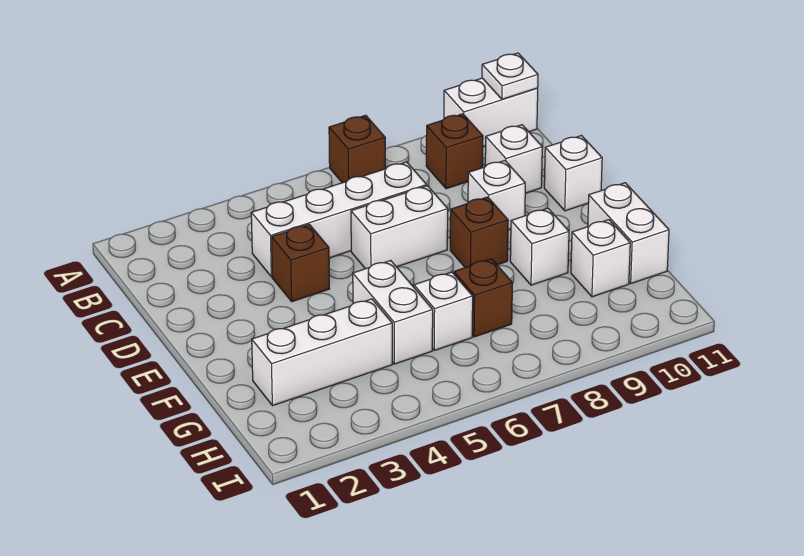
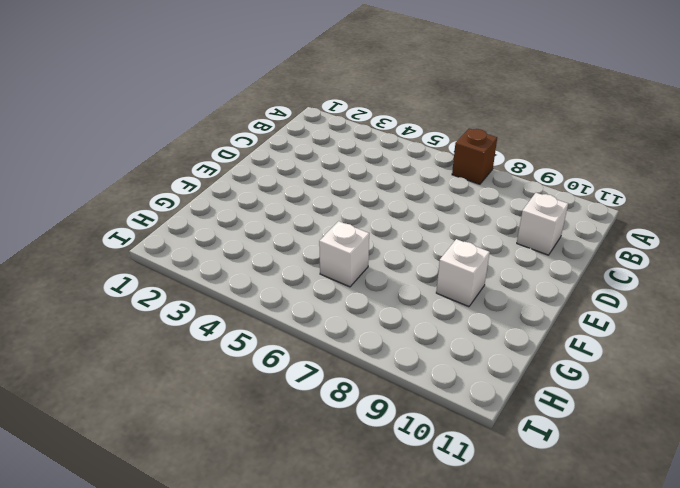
none -> white brick A10:A11 level 1
none -> brown brick B9 level 1
none -> white brick C4:C7 level 1

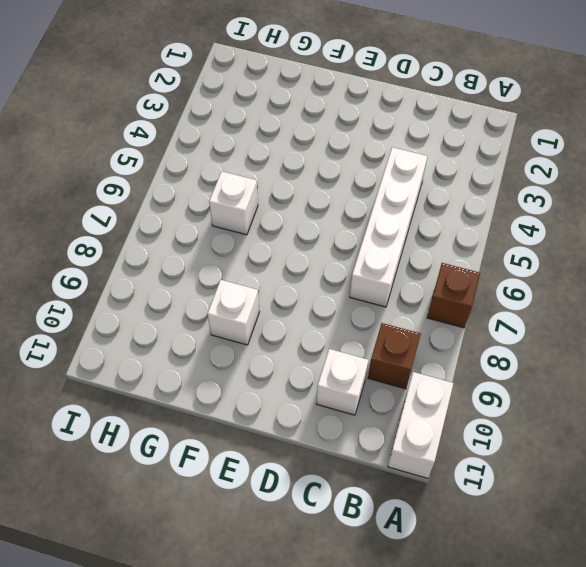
none -> brown brick D4 level 1
none -> white brick D6:D7 level 1
none -> white brick D9 level 1

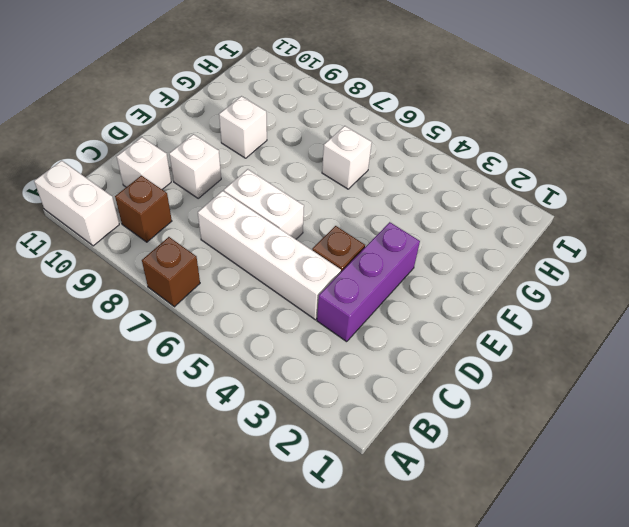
purple brick C3:E3 level 1 -> none
none -> white brick D11 level 1
none -> brown brick E8 level 1
none -> white brick F5:G5 level 1

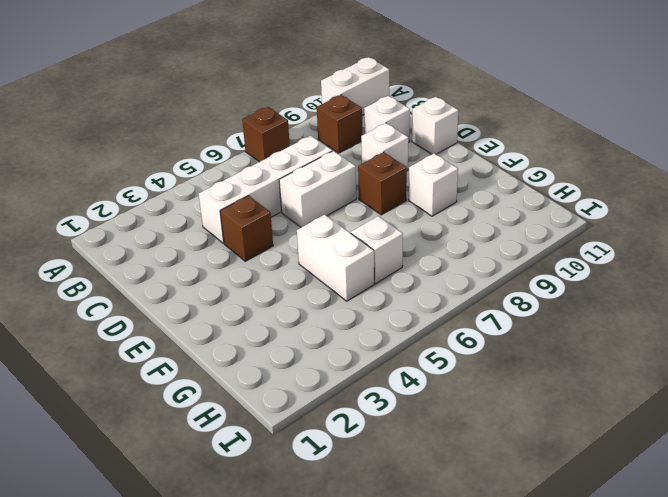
none -> white brick F11:G11 level 1
none -> white brick G2:G4 level 1
none -> brown brick G7 level 1

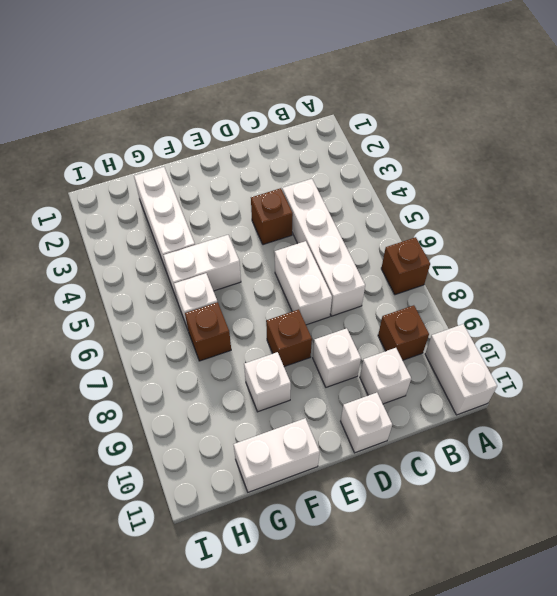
none -> white brick G10 level 1
none -> white plate A11 level 2

